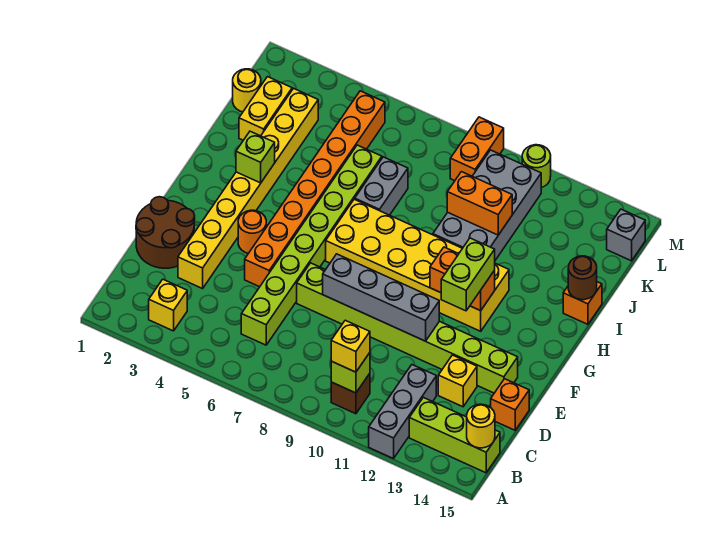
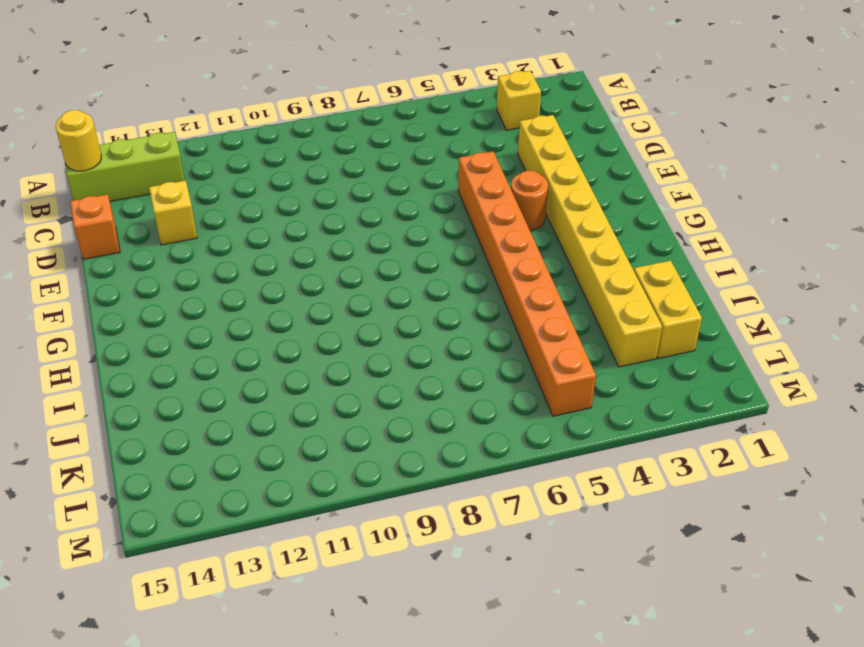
none -> grey brick A12:C12 level 1
none -> brown brick B10 level 1
none -> lime brick C6:J6 level 1
none -> brown round brick D1:E2 level 1

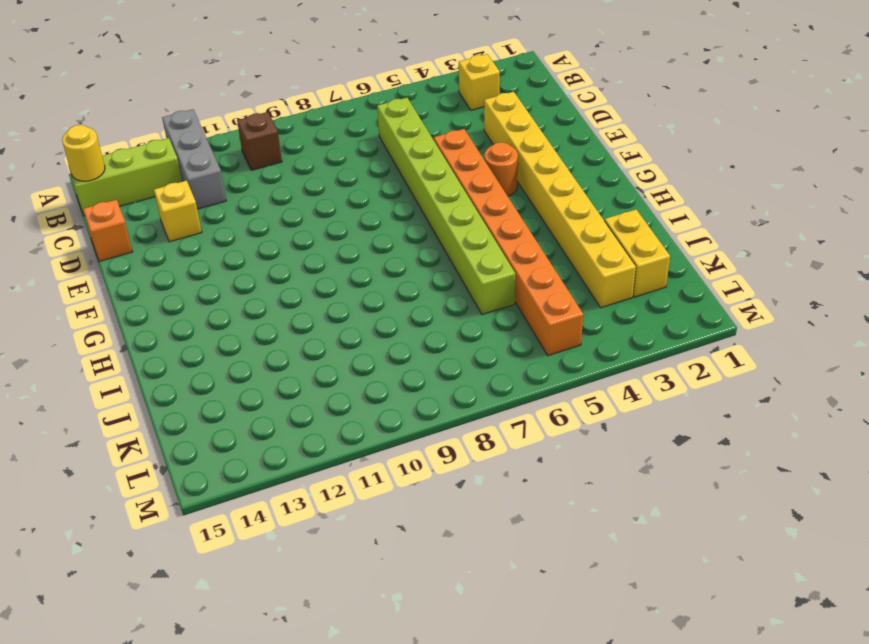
none -> brown round brick D1:E2 level 1
none -> lime brick E7:E14 level 1
none -> yellow brick G7:H12 level 1
none -> grey brick I7:J7 level 1

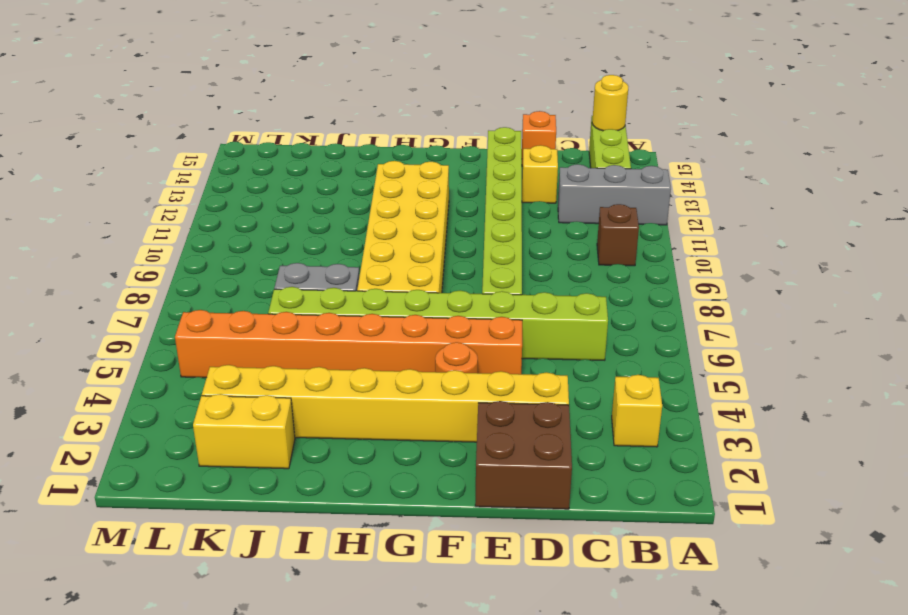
brown brick D1:E2 level 1 -> brown round brick D1:E2 level 1
none -> grey brick I10:L11 level 1
none -> orange brick I15 level 1
none -> yellow round brick K1 level 1
none -> orange brick L9:M9 level 1

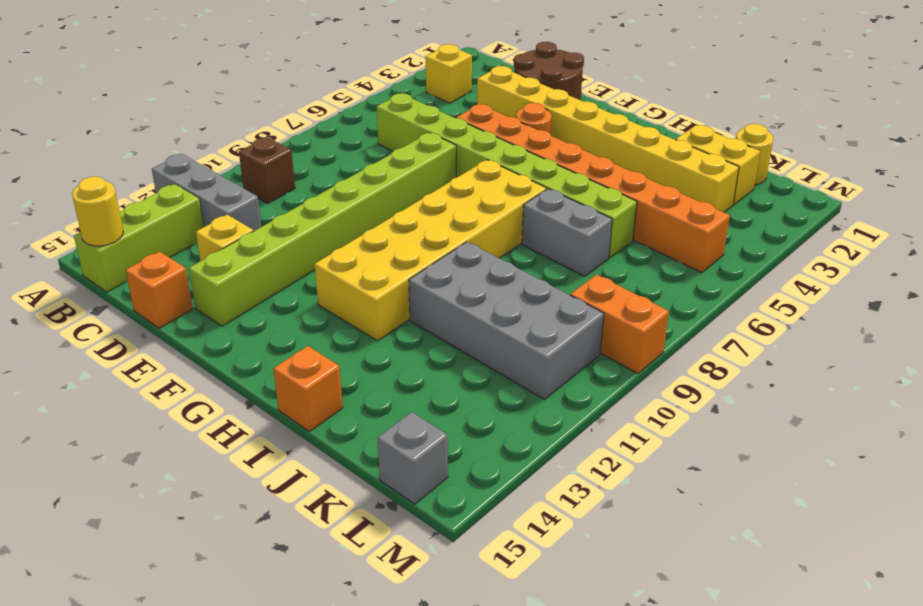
none -> lime round brick M11 level 1
none -> lime brick B10 level 2
none -> grey brick E8:E11 level 2
none -> orange brick G11:G12 level 2

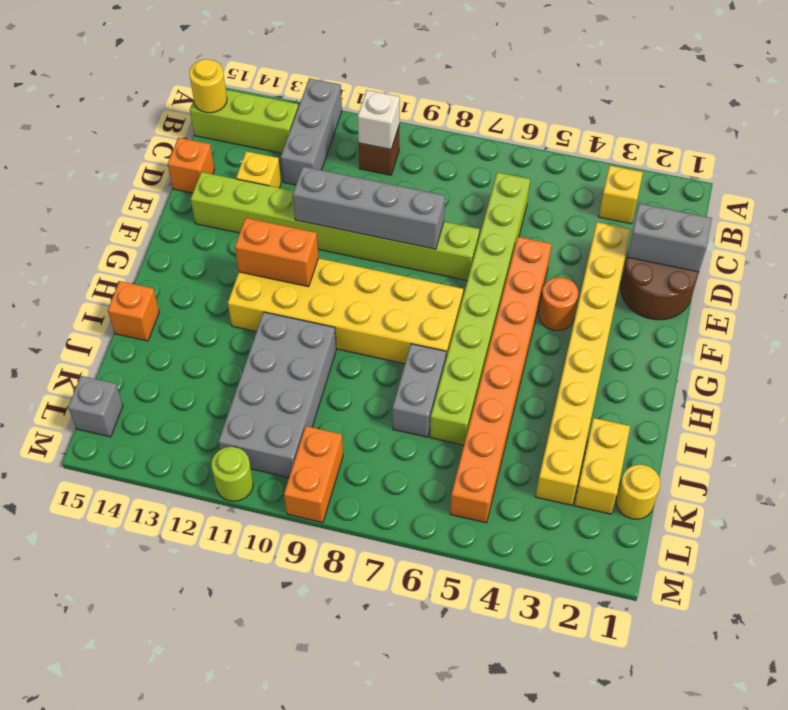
white brick B10 level 2 -> lime brick B10 level 2
grey brick D1:D2 level 2 -> none
none -> lime brick H3 level 2
none -> brown round brick I15 level 2
none -> orange brick J10:J11 level 2
none -> yellow brick B10 level 3

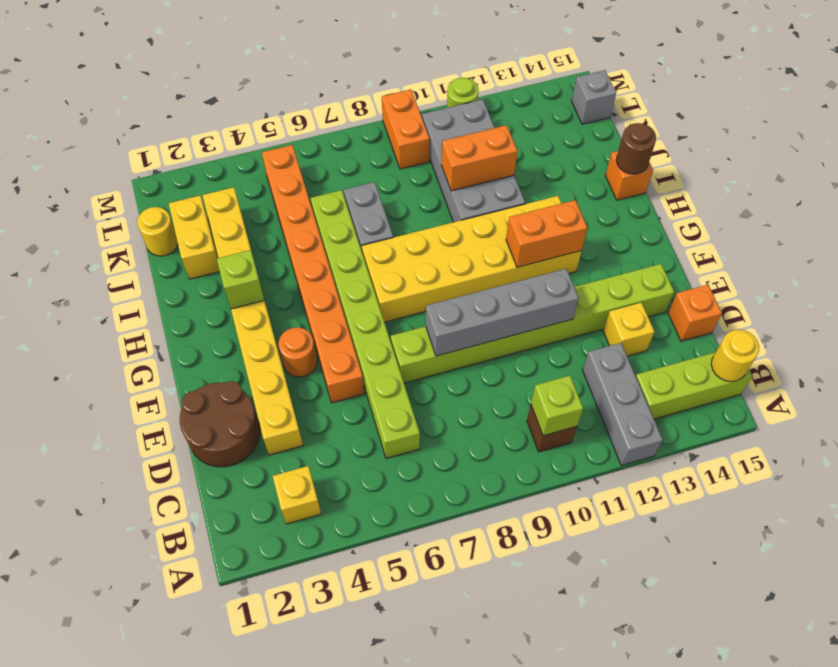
none -> yellow brick B10 level 3
none -> lime brick F12:G12 level 3

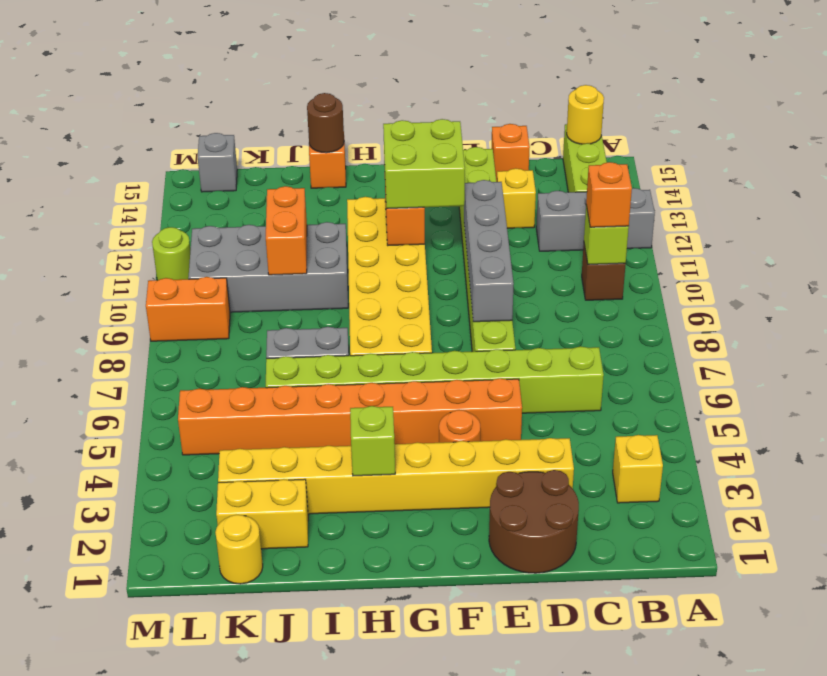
orange brick B10 level 3 -> yellow brick B10 level 3
lime brick F11:G12 level 3 -> lime brick F12:G12 level 3

